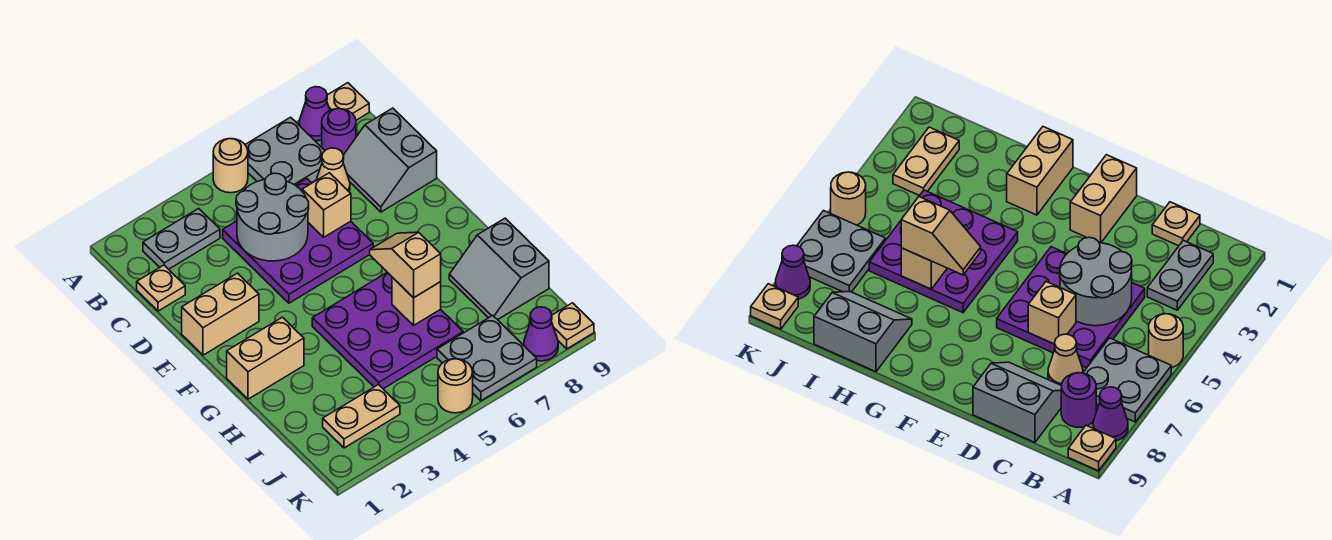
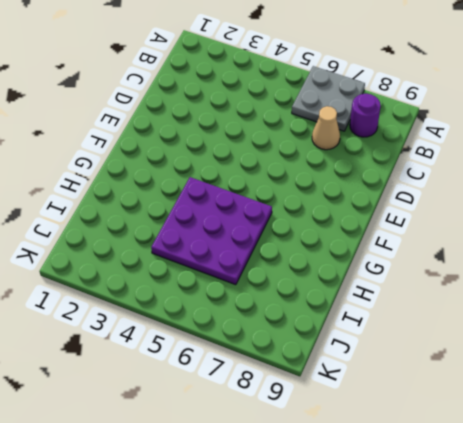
none -> tan round brick A5 level 1
none -> purple cone A8 level 1
none -> tan plate A9 level 1

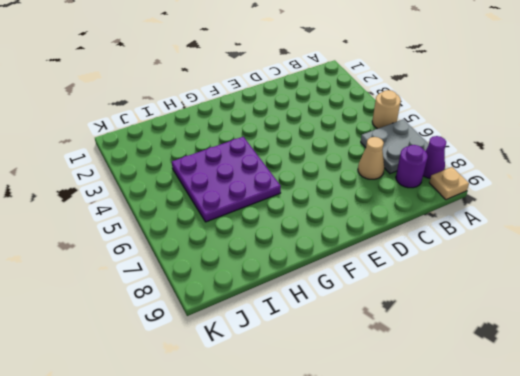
none -> grey plate B2:B3 level 1
none -> tan plate C1 level 1
none -> purple plate C4:E6 level 1

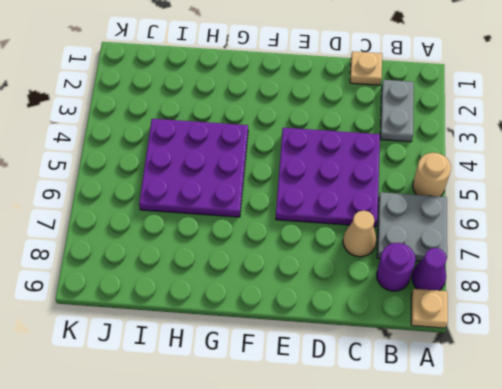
none -> grey slope C8:D9 level 1 top 9
none -> tan brick E1:E2 level 1
none -> tan brick G1:G2 level 1

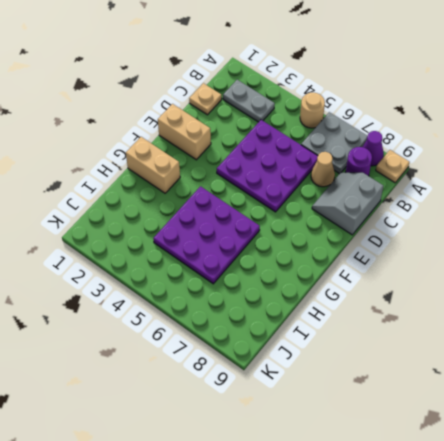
none -> grey slope H8:I9 level 1 top 9
none -> tan plate J2:J3 level 1
none -> grey plate J6:K7 level 1

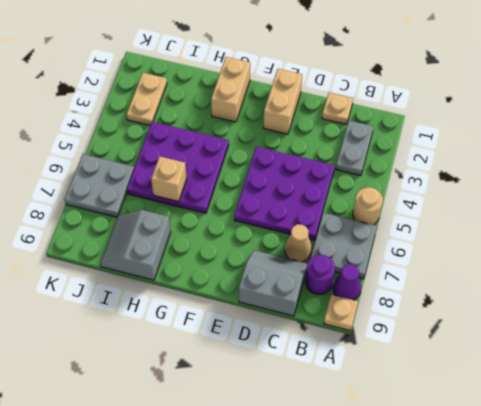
grey slope H8:I9 level 1 top H -> grey slope H8:I9 level 1 top 9
none -> tan round brick K5 level 1
none -> purple cone K8 level 1
none -> tan plate K9 level 1

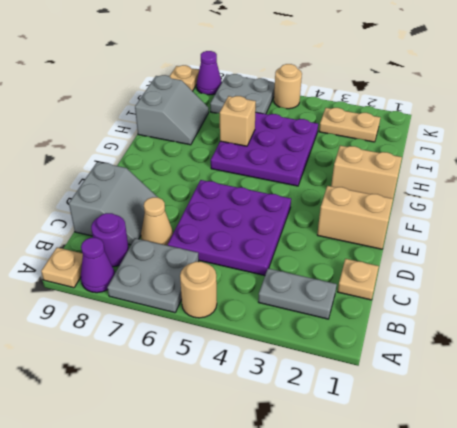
none -> grey round brick C4:D5 level 2
none -> tan brick D6 level 2
none -> tan slope G6:H6 level 3 top H

